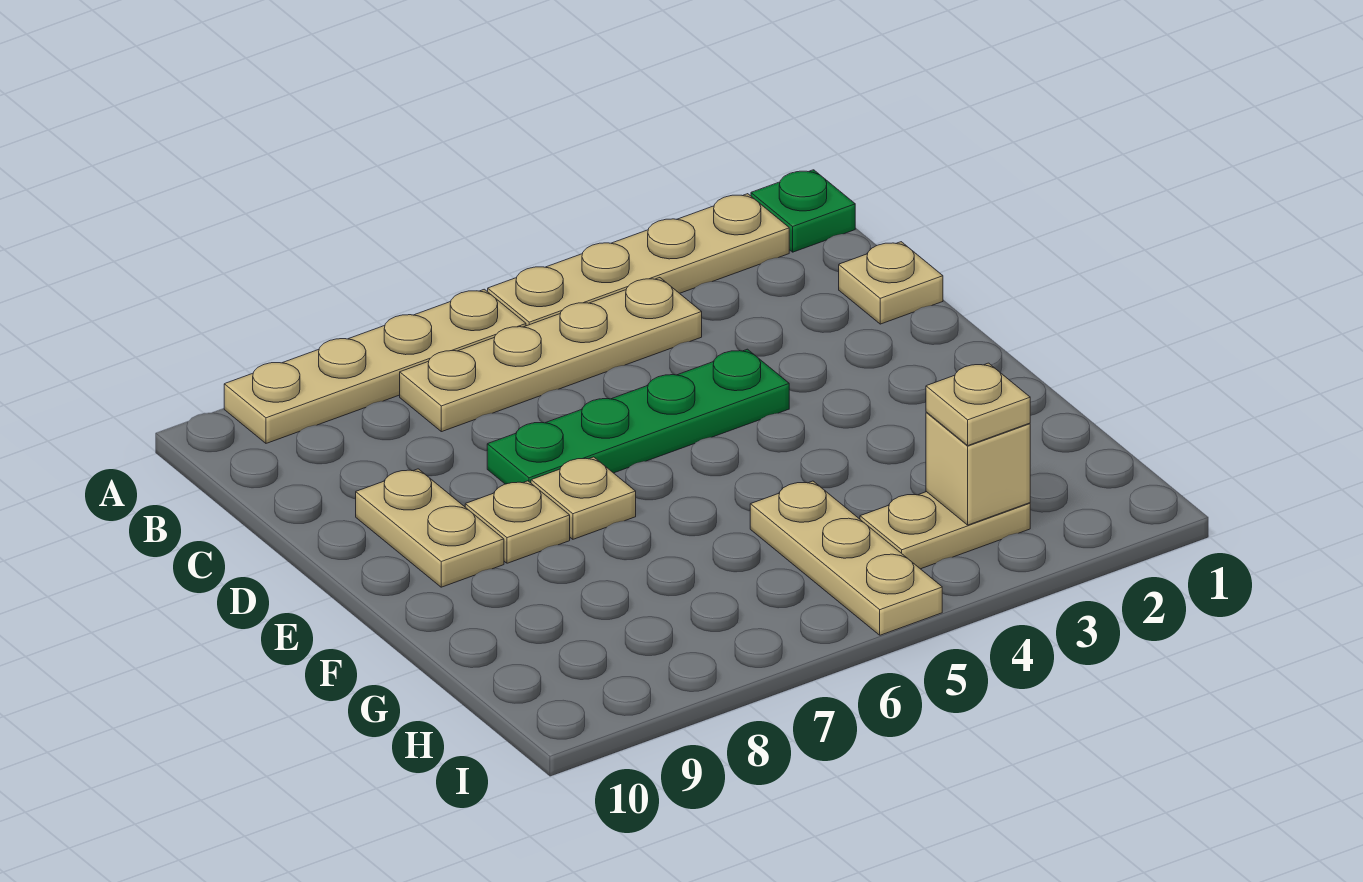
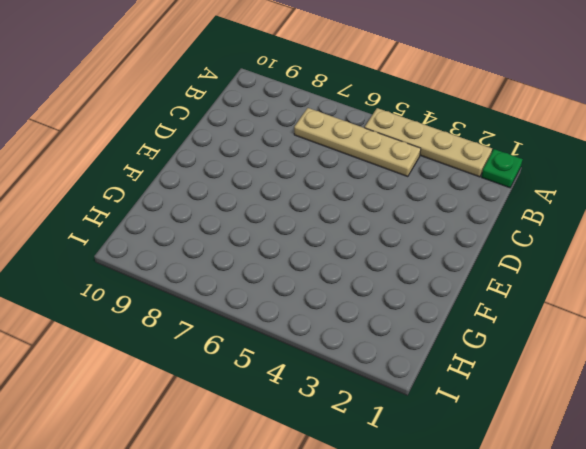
none -> tan plate A6:A9 level 1
none -> tan plate C1 level 1
none -> green plate D4:D7 level 1

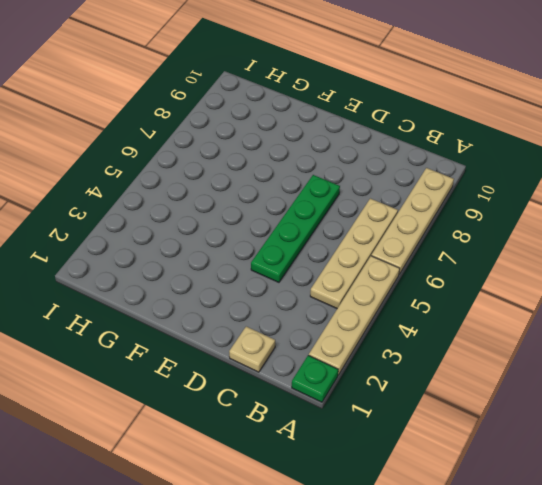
none -> tan plate D9:E9 level 1
none -> tan plate E7 level 1
none -> tan plate E8 level 1

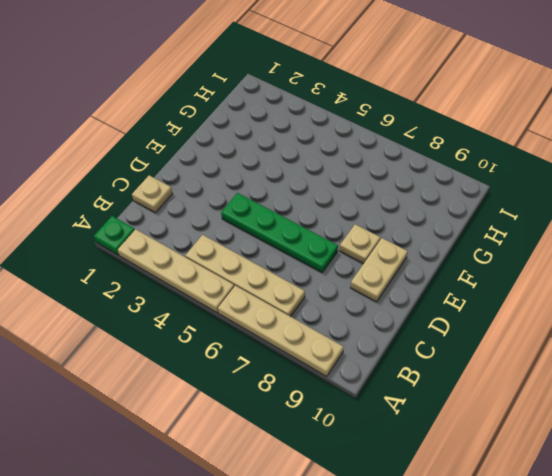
none -> tan plate E7 level 1
none -> tan plate G5:I5 level 1
none -> tan plate H3:H4 level 1

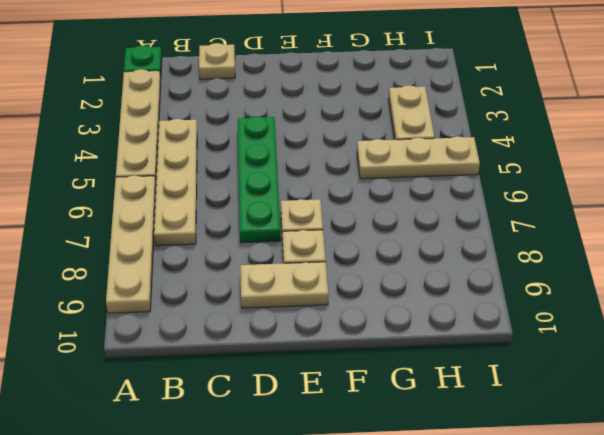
none -> tan brick H3 level 2
none -> tan plate H3 level 3

